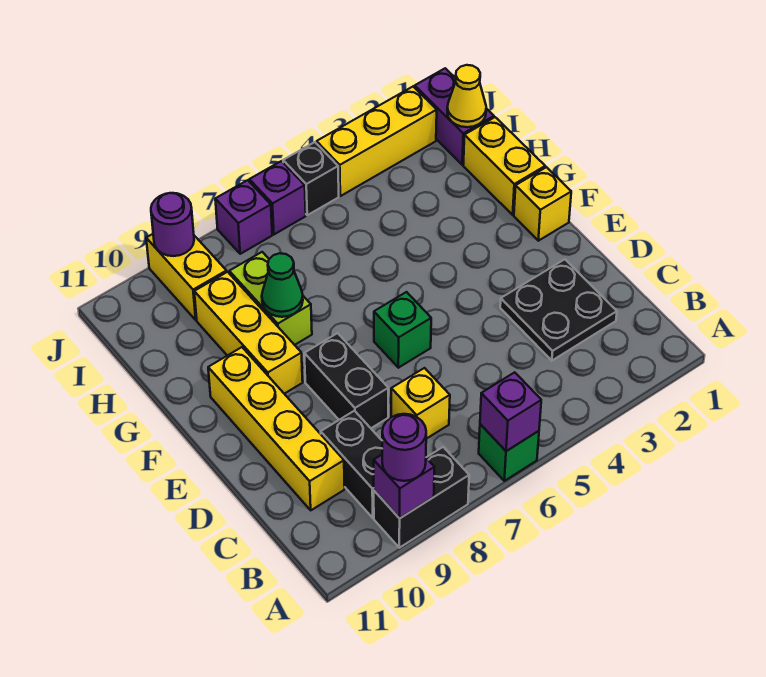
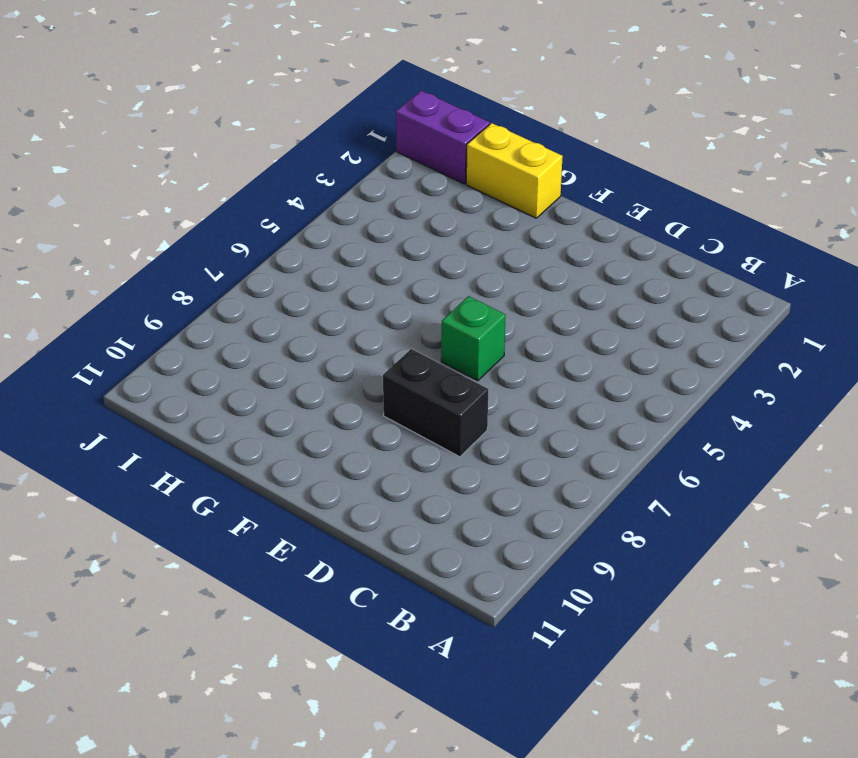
none -> green brick A6 level 1
none -> black brick A8:A9 level 1
none -> black brick B9:C9 level 1

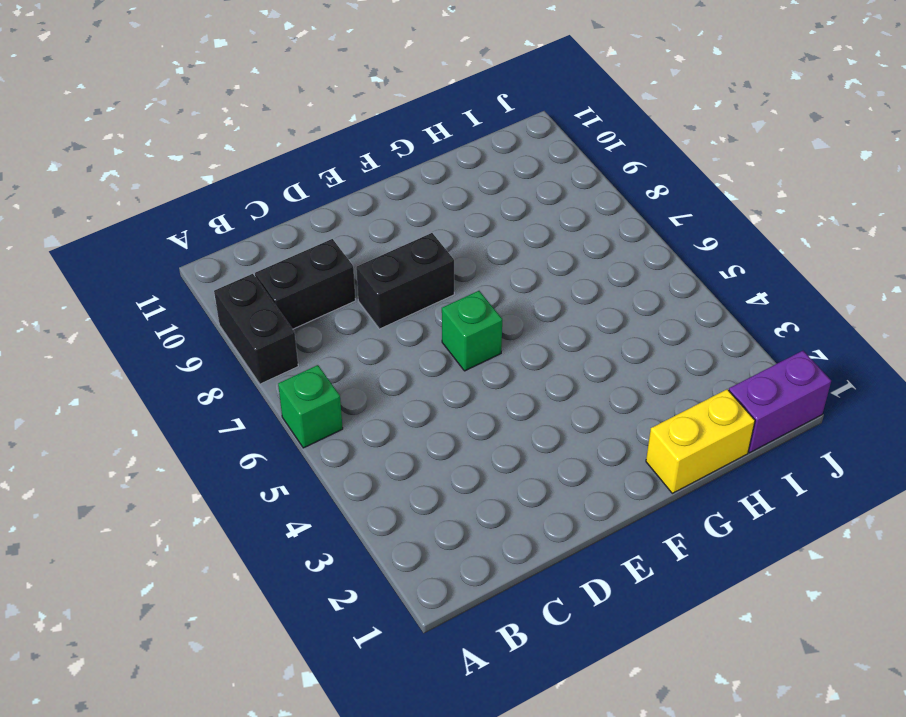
none -> black plate C2:D3 level 1
none -> yellow brick C7 level 1
none -> yellow brick C10:F10 level 1

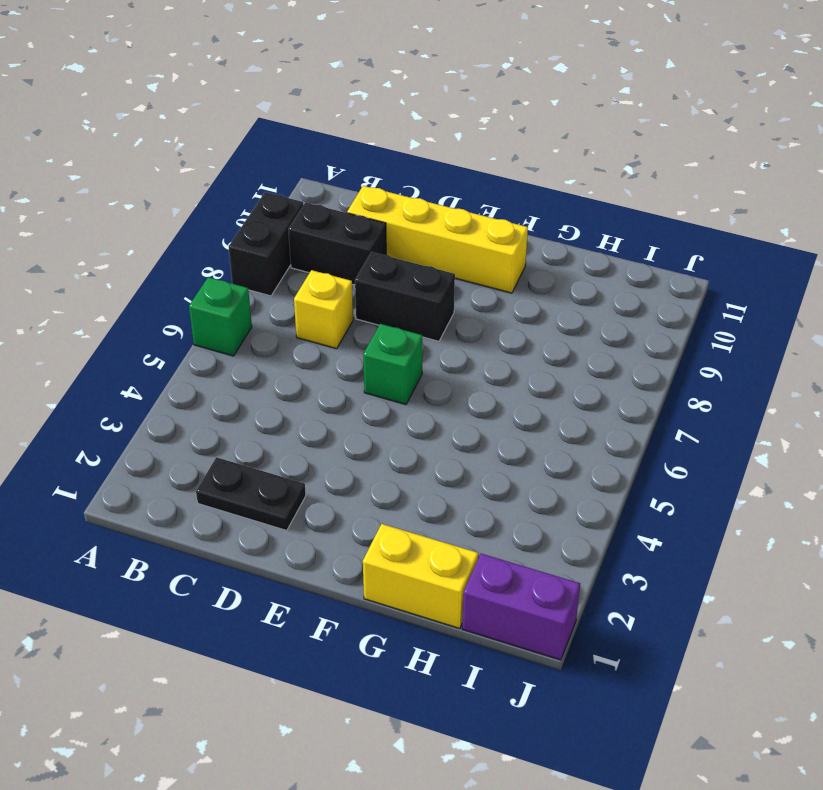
black plate C2:D2 level 1 -> black plate C2:D3 level 1
none -> yellow brick F1 level 1
none -> yellow brick F9:H9 level 1
none -> lime brick G8:H8 level 1

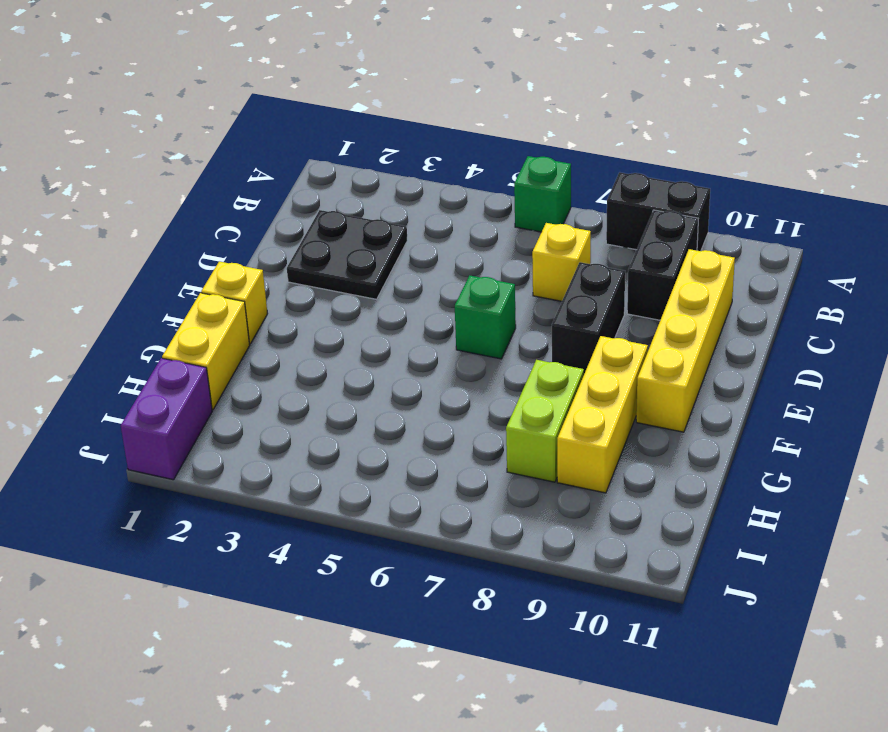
none -> yellow brick I9:J9 level 1
none -> yellow brick J2:J4 level 1
none -> black brick J5 level 1

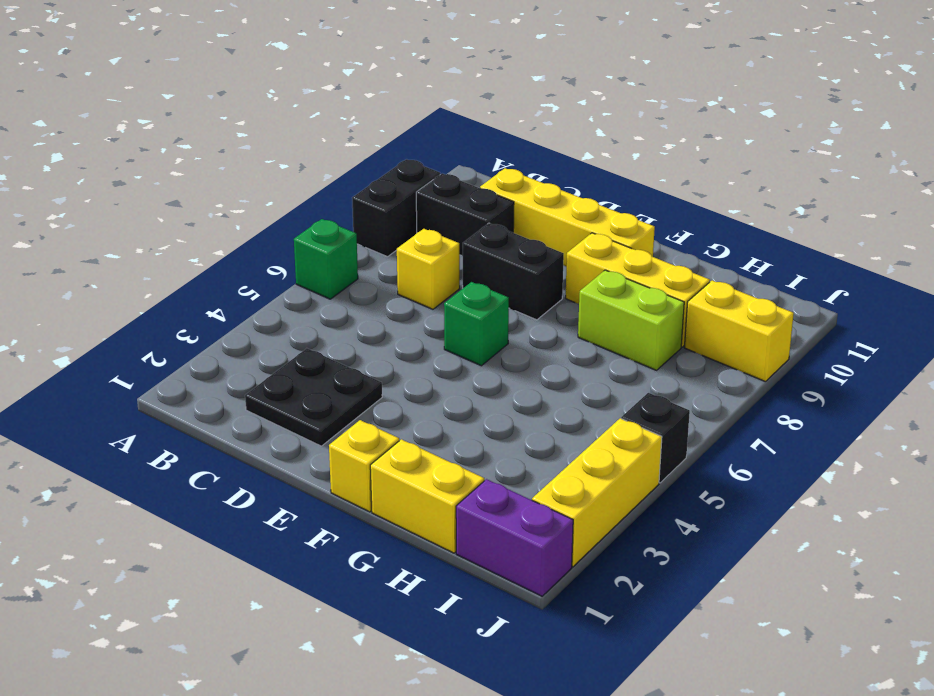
none -> purple brick J6 level 1
none -> purple brick J7 level 1
none -> purple brick A6 level 2

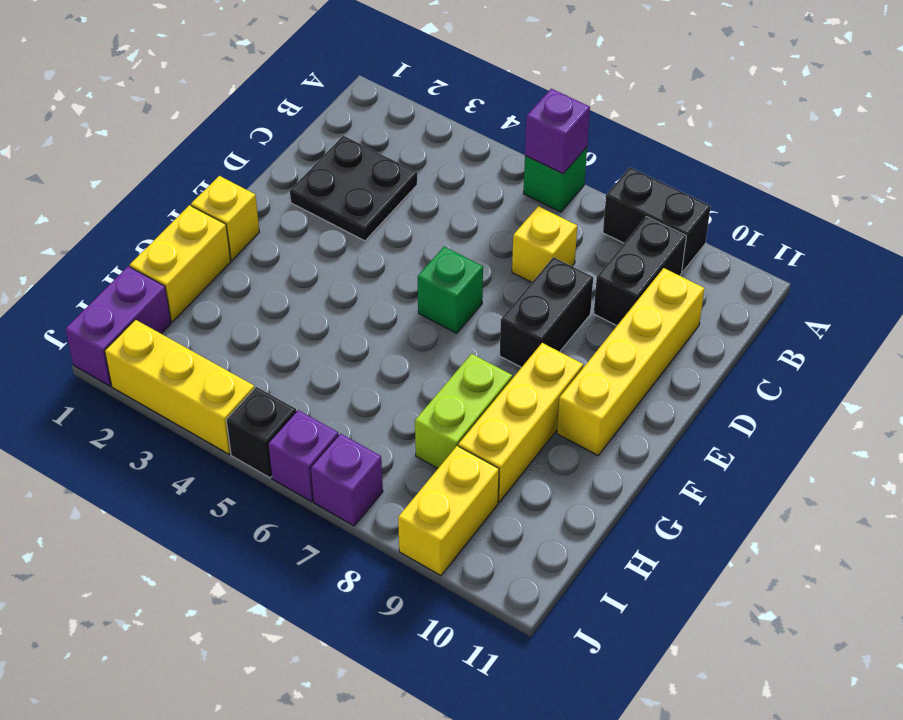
none -> purple brick A9 level 2
none -> green cone G8 level 2
none -> yellow cone I1 level 2

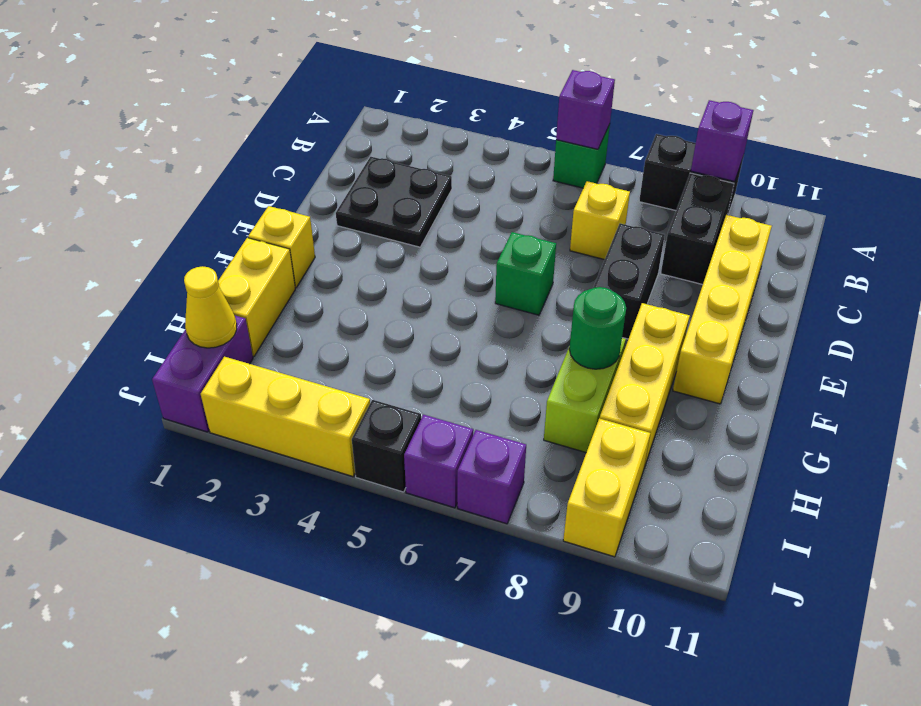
green round brick G8 level 2 -> green cone G8 level 2
none -> purple round brick J9 level 2
none -> purple round brick A9 level 3

